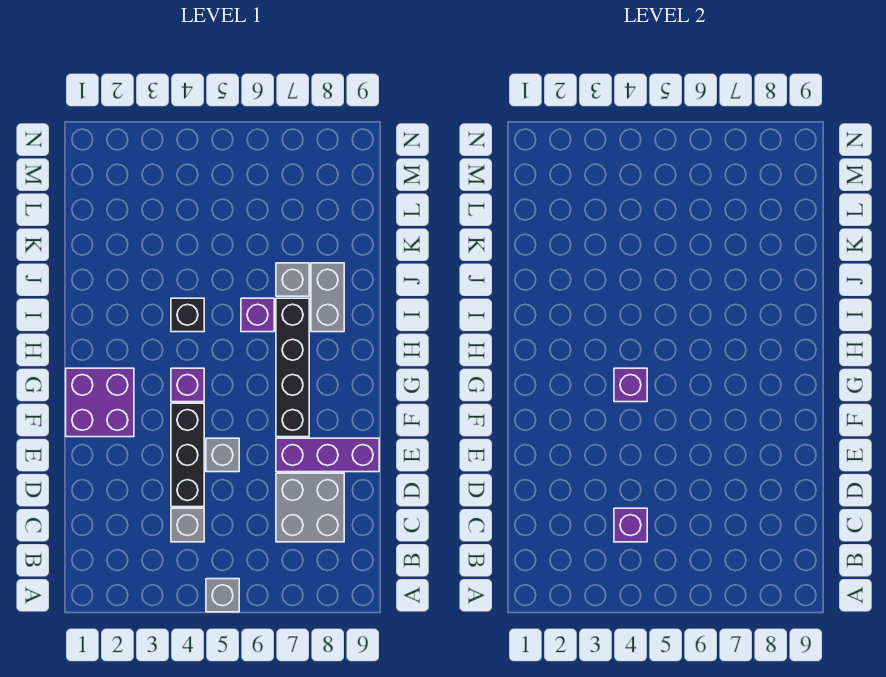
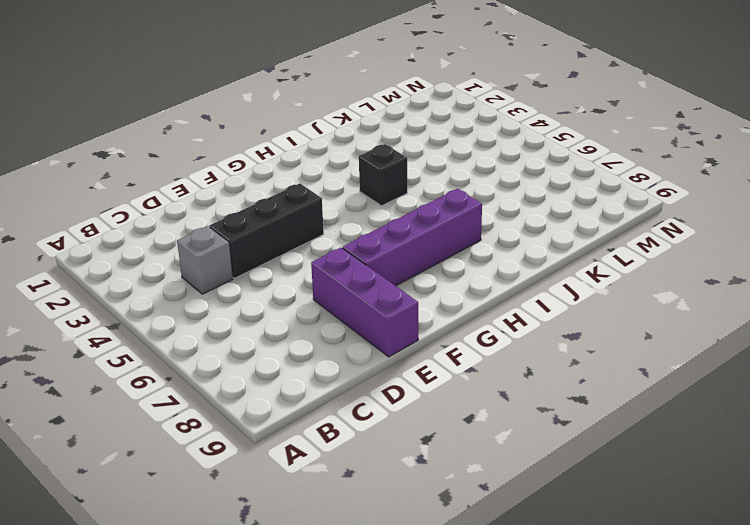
purple brick F7:I7 level 1 -> black brick F7:I7 level 1
none -> grey brick A5 level 1
none -> grey brick C7:D8 level 1
none -> grey brick E5 level 1

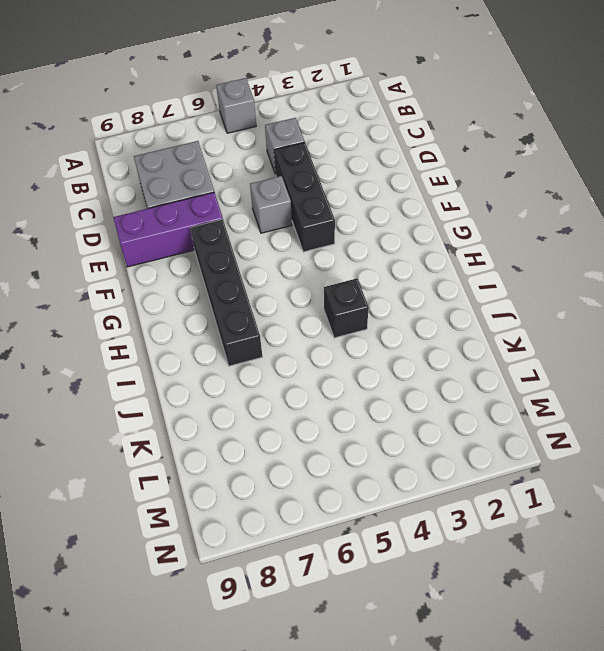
none -> purple brick F1:G2 level 1
none -> purple brick G4 level 1
none -> purple brick I6 level 1

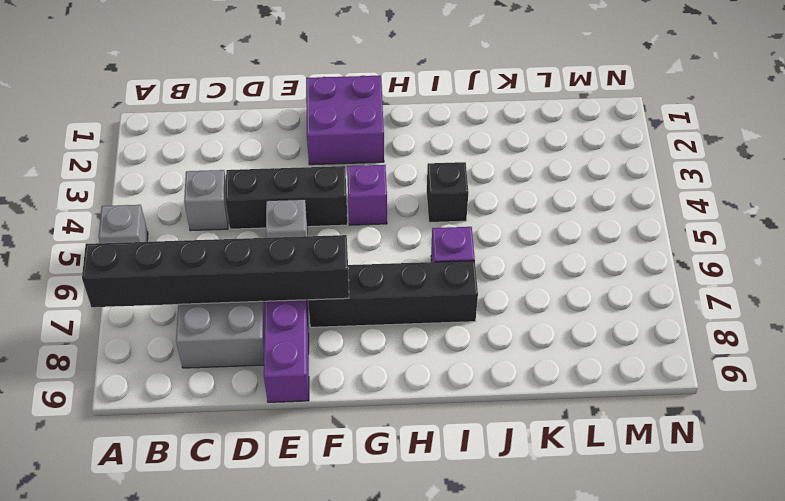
black brick A7:F7 level 2 -> none
none -> grey brick I8:J8 level 1
none -> grey brick J7 level 1
none -> purple brick C4 level 2

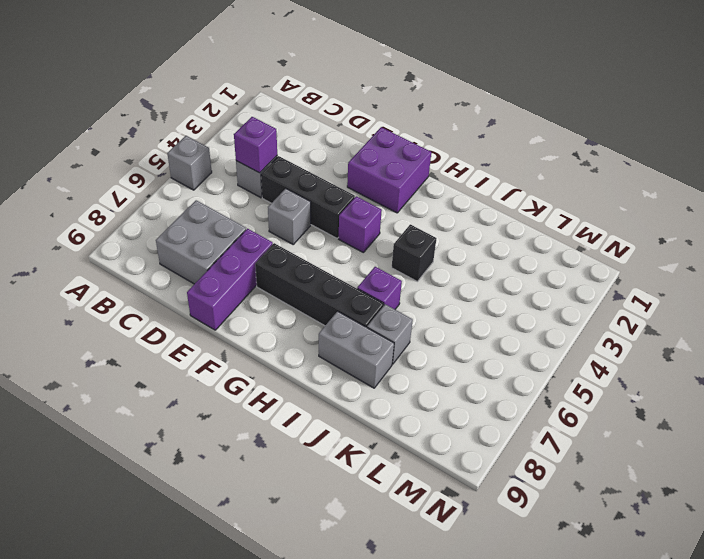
none -> purple brick G4 level 2

